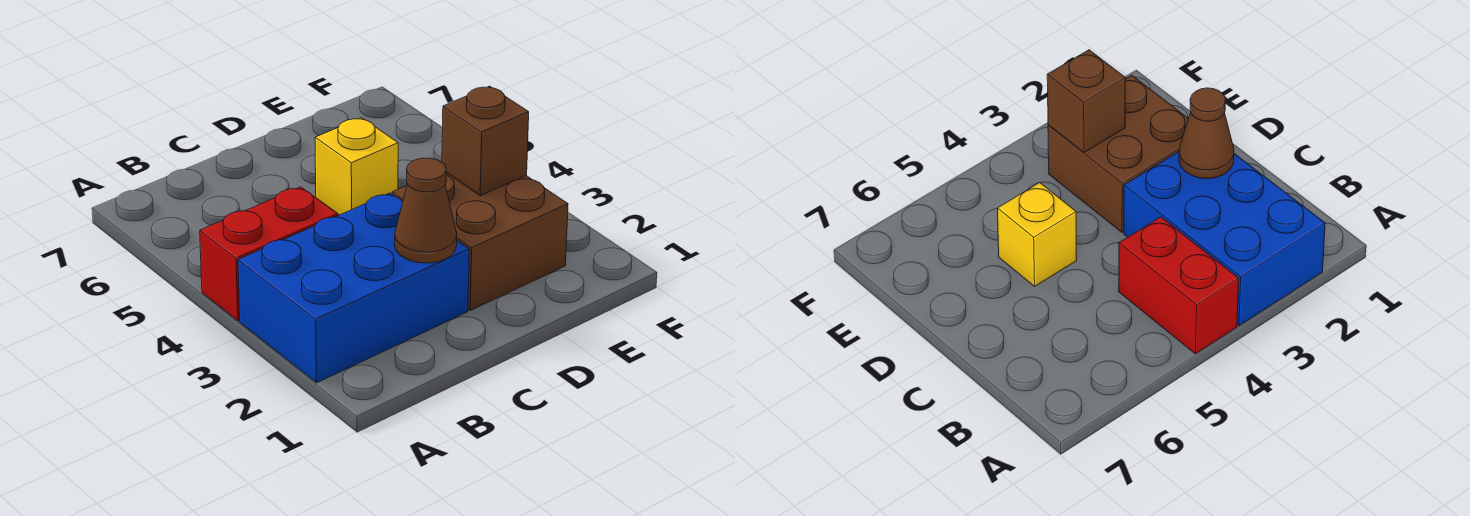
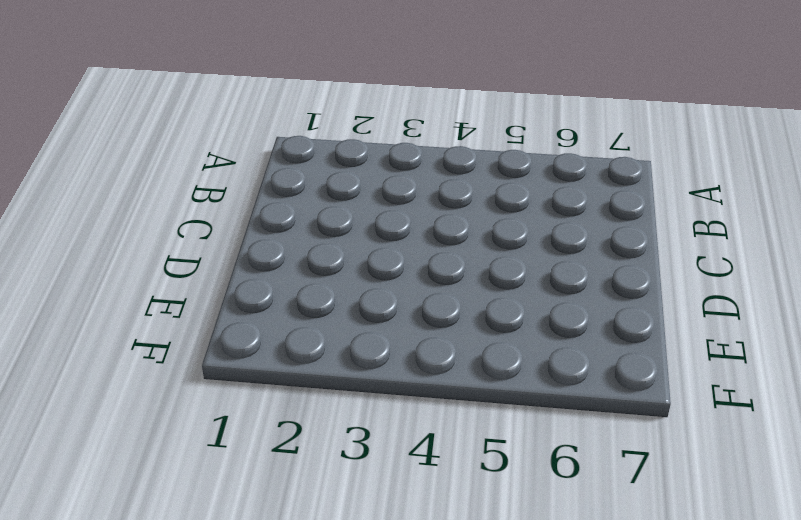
none -> blue brick A2:C3 level 1
none -> red brick A4:B4 level 1

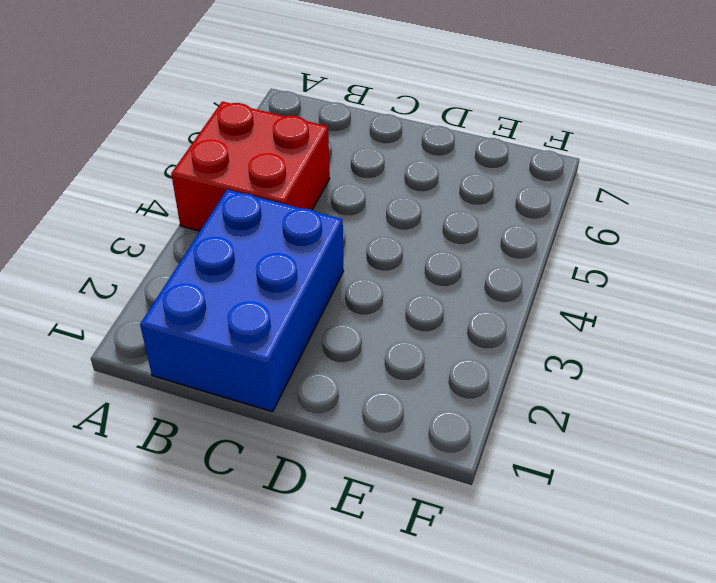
red brick A4:B5 level 1 -> red brick A4:B4 level 1
blue brick B1:C3 level 1 -> blue brick A2:C3 level 1
none -> brown brick D2:E3 level 1
none -> yellow brick D5 level 1

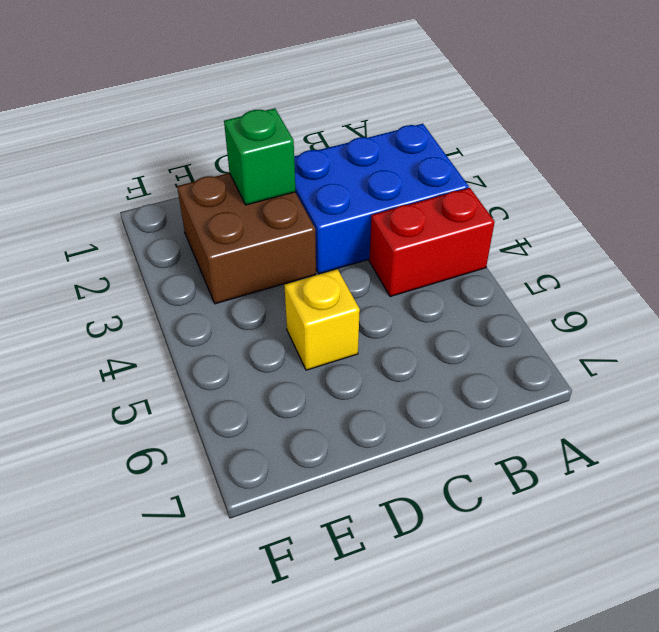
green brick D2 level 2 -> none
none -> brown cone C2 level 2
none -> brown brick E3 level 2

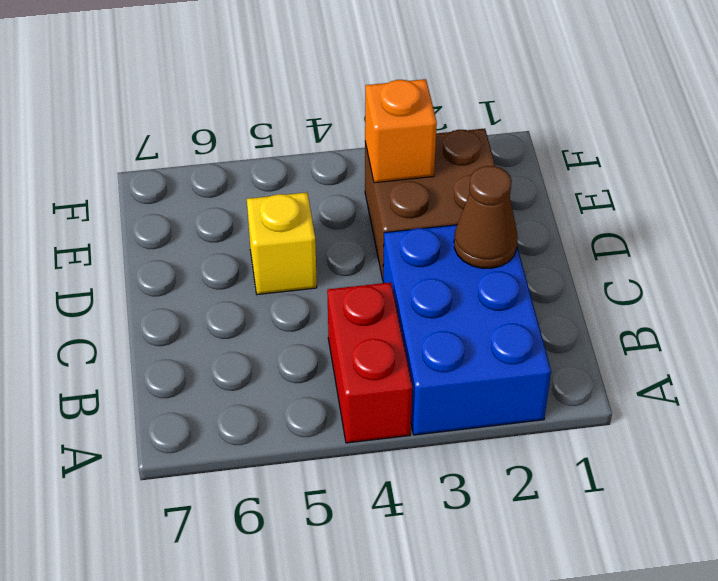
orange brick E3 level 2 -> brown brick E3 level 2

